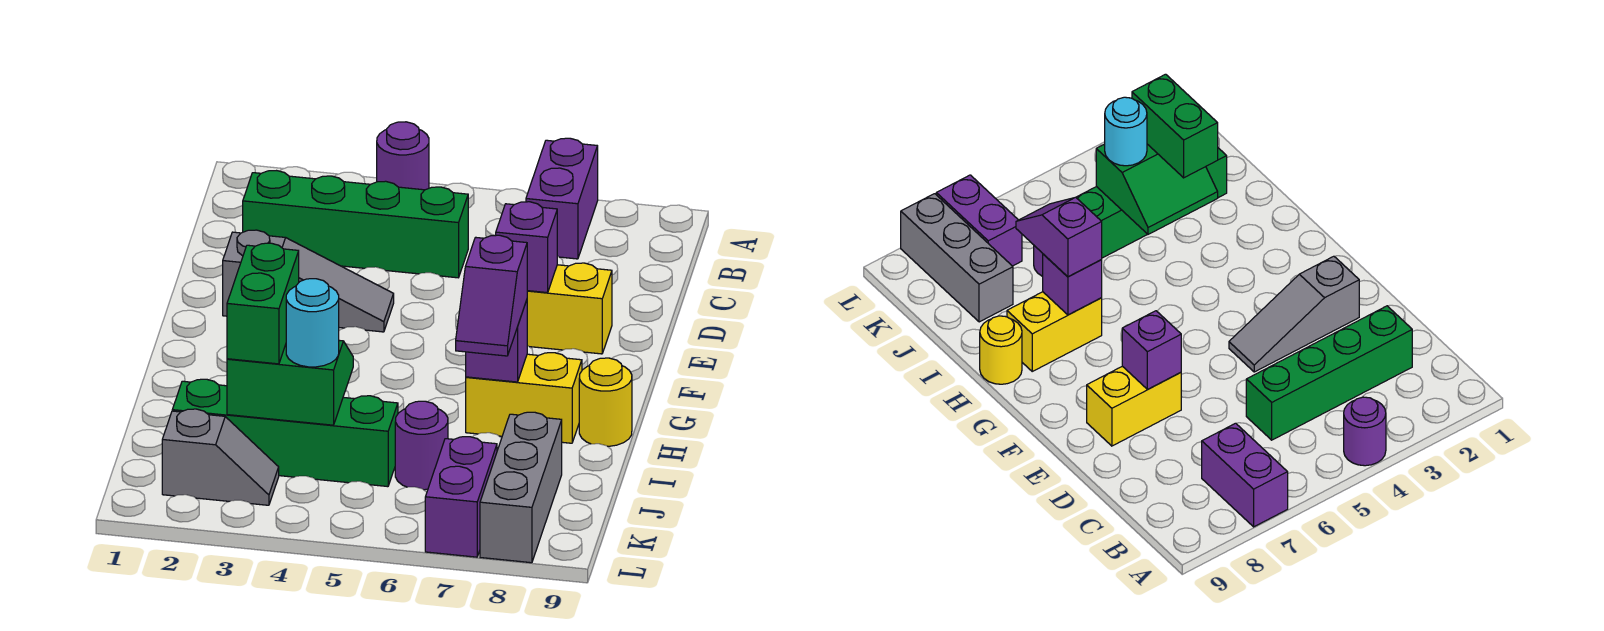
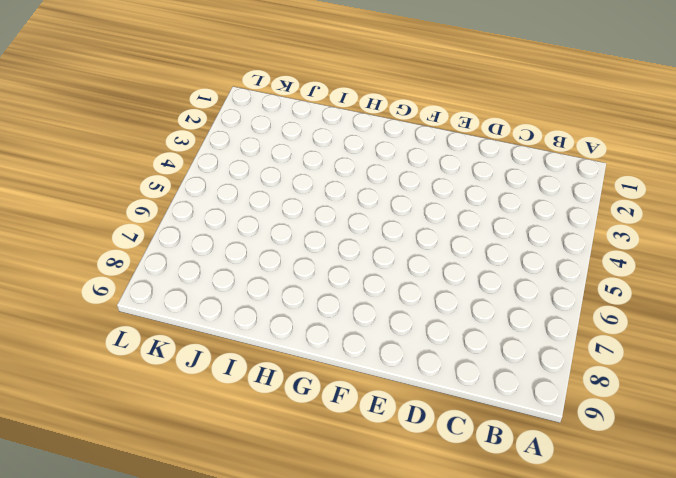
none -> purple round brick A4 level 1
none -> purple brick A7:B7 level 1
none -> green brick C2:C5 level 1

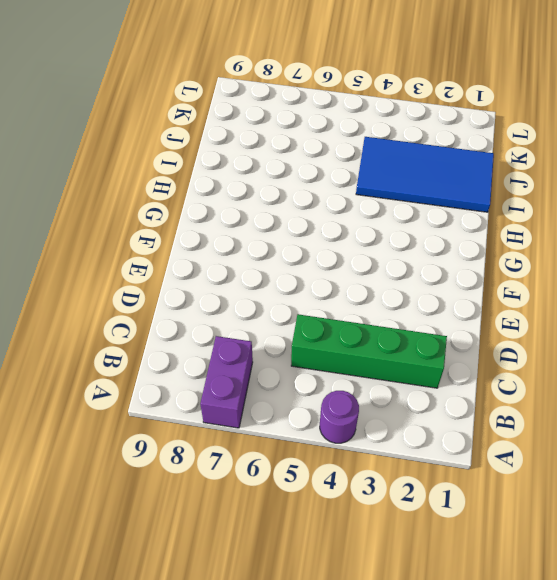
blue tile I1:J4 level 1 -> green brick J2:J5 level 1
none -> grey slope E2:E4 level 1 top 2
none -> yellow brick E7:E8 level 1
none -> yellow brick H7:H8 level 1

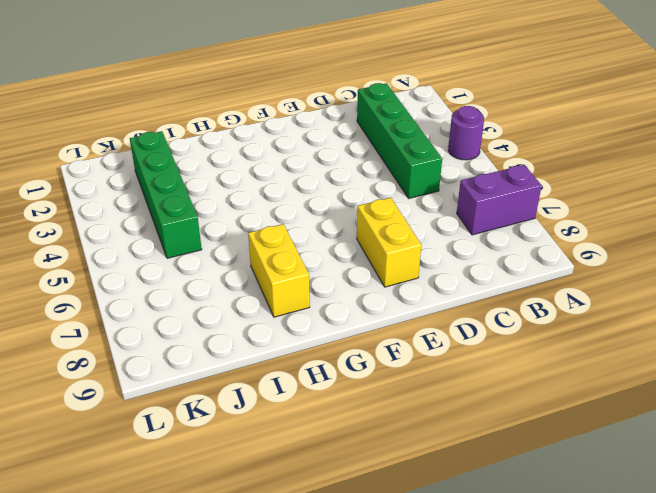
none -> grey slope E2:E4 level 1 top 2
none -> yellow round brick H9 level 1
none -> purple round brick J6 level 1

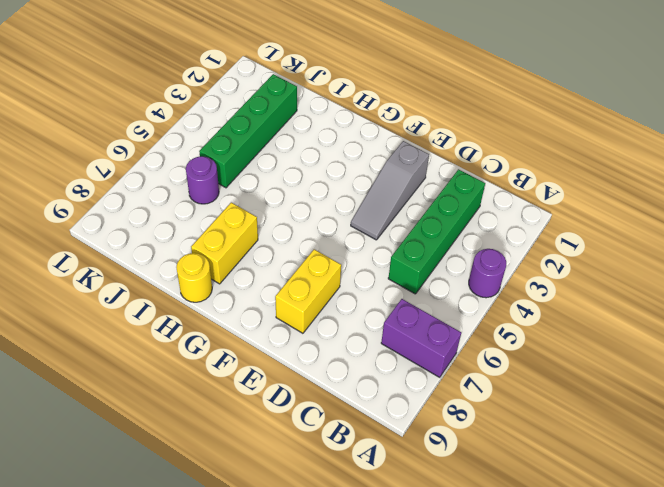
none -> grey brick J8:L8 level 1
none -> grey slope K2:K3 level 1 top 2
none -> purple brick K7:L7 level 1

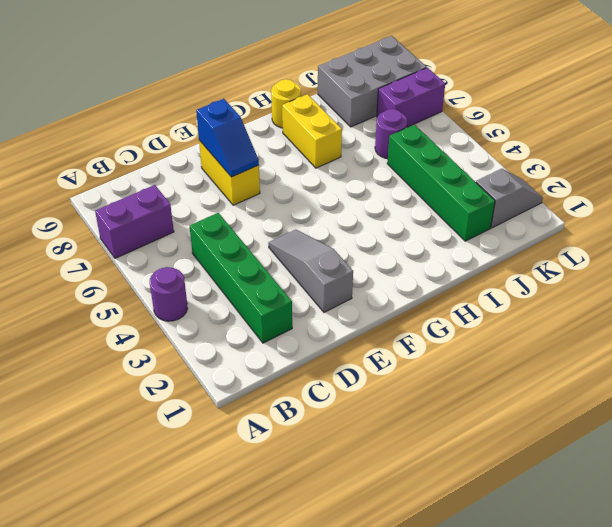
blue slope E7:E8 level 2 top 8 -> purple brick E7 level 2
grey brick J8:L9 level 1 -> grey brick J8:L8 level 1
grey slope K2:L2 level 1 top K -> grey slope K2:K3 level 1 top 2
none -> purple brick H7 level 2
none -> green slope I3:J4 level 2 top J
none -> purple slope H7:I7 level 3 top H

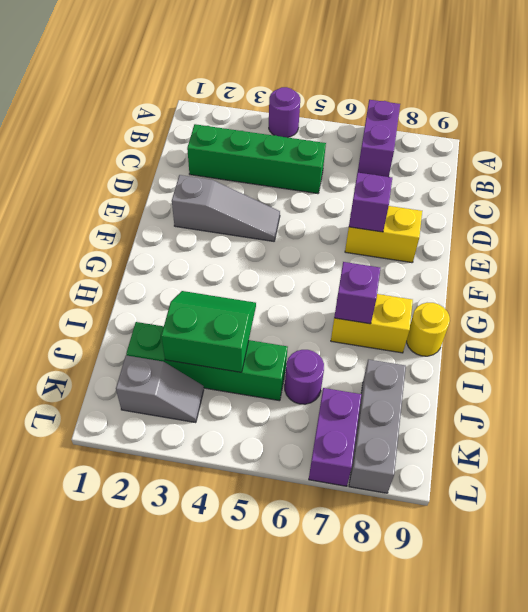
none -> purple slope H7:I7 level 3 top H
none -> green brick I3:J3 level 3
none -> cyan round brick J4 level 3

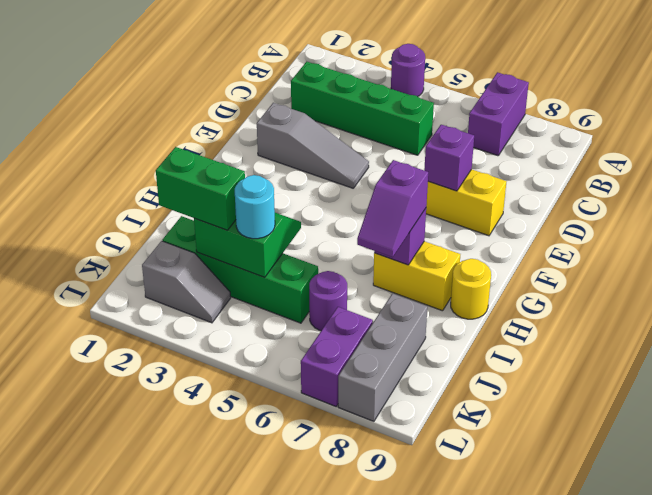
green brick J2:J3 level 3 -> green brick I3:J3 level 3

